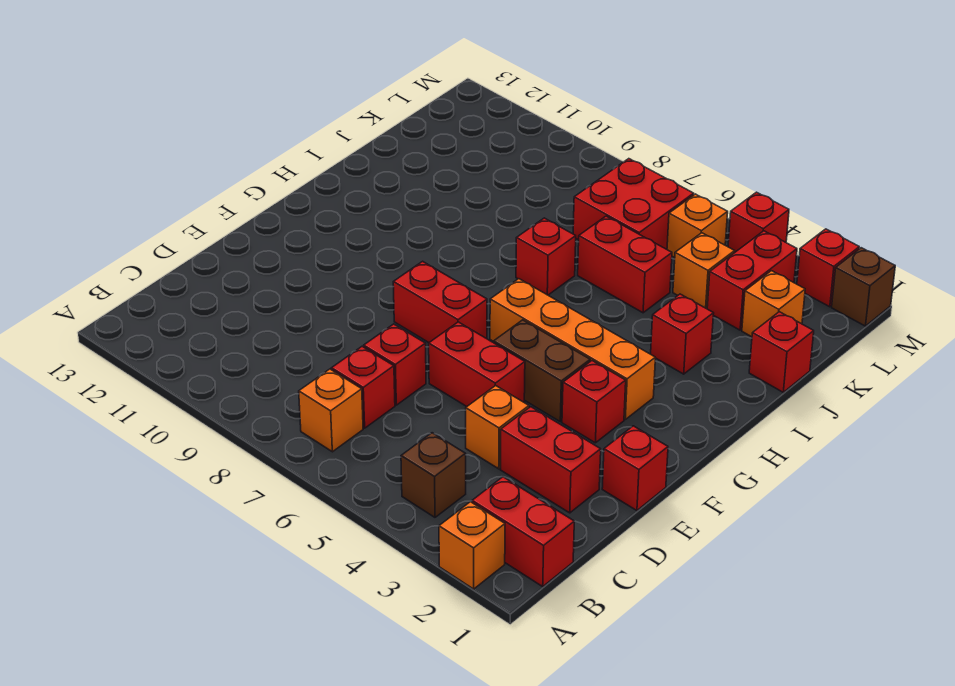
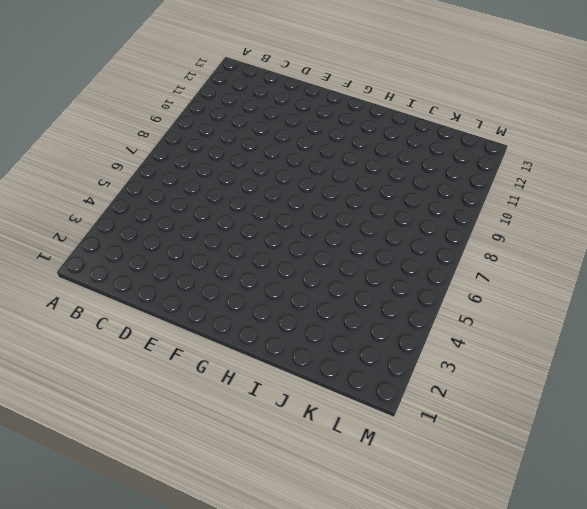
none -> orange brick A2 level 1
none -> red brick B1:B2 level 1
none -> brown brick B4 level 1

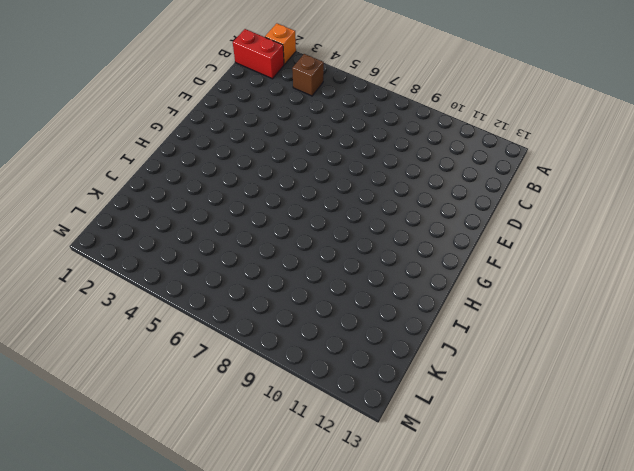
none -> orange brick B7 level 1
none -> red brick C7 level 1
none -> red brick D2:D3 level 1

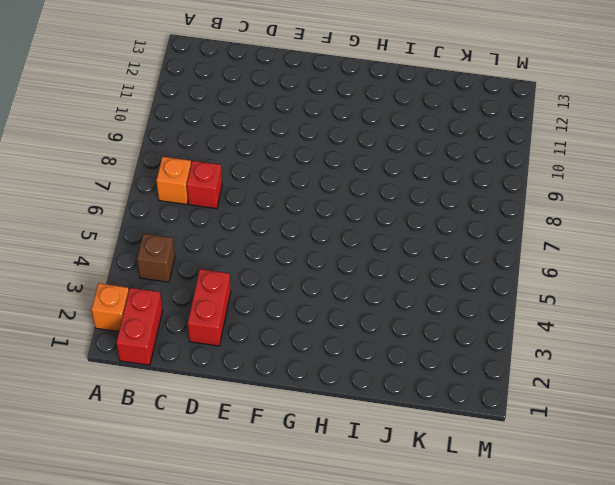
none -> orange brick D4 level 1
none -> red brick D7 level 1
none -> red brick E1 level 1

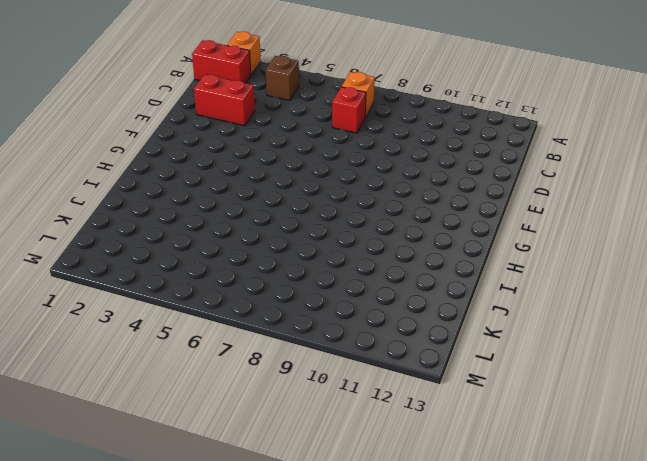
none -> orange brick D4 level 1
none -> red brick D7 level 1
none -> red brick E1 level 1

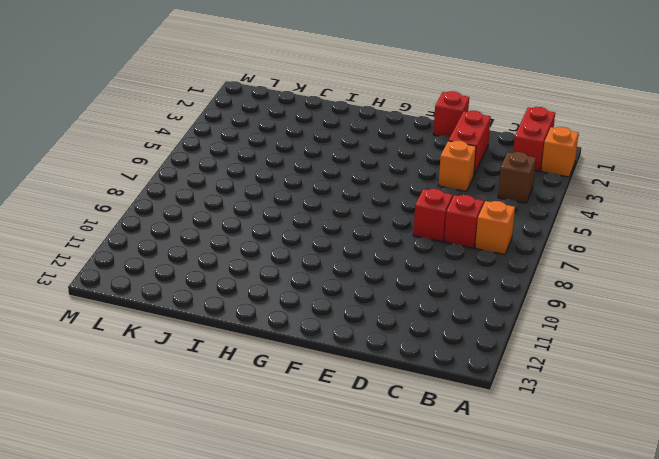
none -> red brick E5:E6 level 1
none -> red brick F3 level 1
none -> brown brick F4:F5 level 1

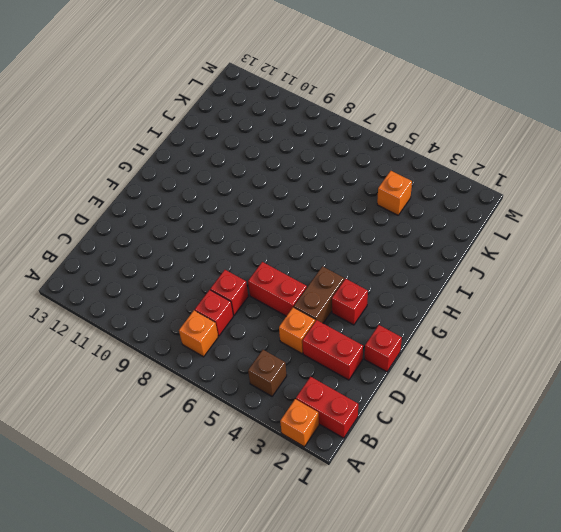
brown brick E4:F4 level 1 -> brown brick F4:F5 level 1
none -> red brick F7:F8 level 1
none -> orange brick G3:G6 level 1
none -> red brick I3 level 1

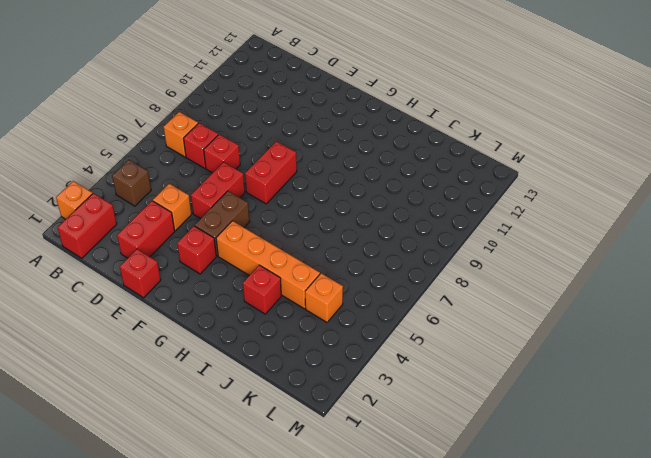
orange brick G4:J4 level 1 -> orange brick G3:G6 level 1
none -> red brick I7 level 1
none -> red brick J1 level 1
none -> red brick J5:J6 level 1

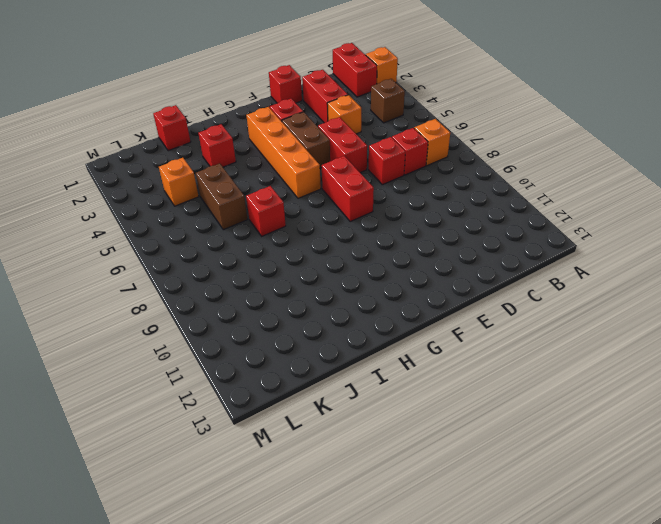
brown brick J5:J6 level 1 -> red brick J5:J6 level 1
none -> orange brick K2 level 1
none -> red brick K3:L3 level 1
none -> red brick K6:L7 level 1

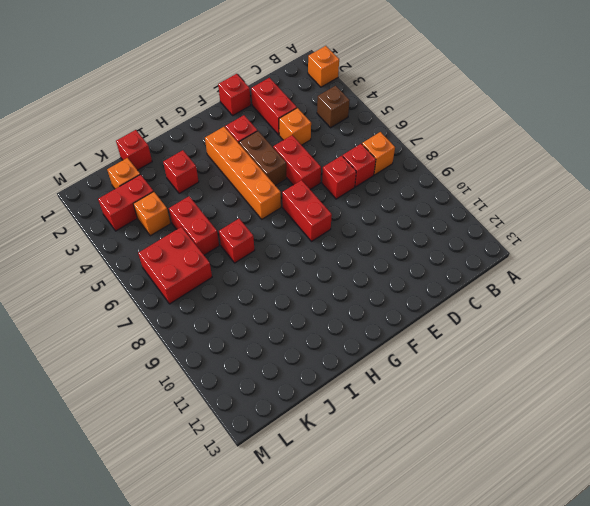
none -> red brick B1:B2 level 1
none -> orange brick L5 level 1
none -> brown brick M1 level 1

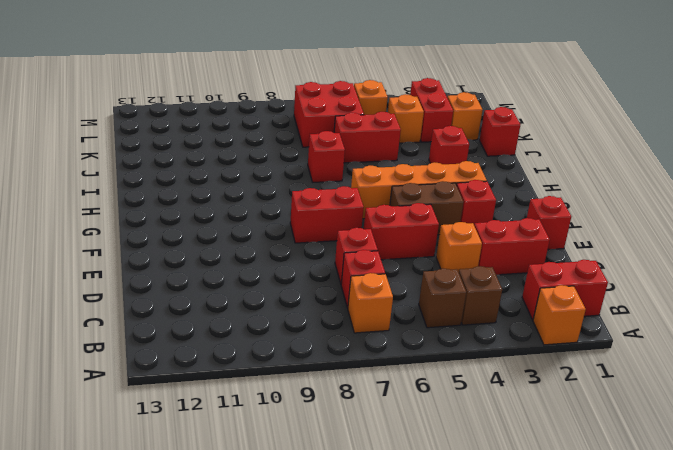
brown brick B5 level 1 -> brown brick M1 level 1
none -> red brick M2 level 1
none -> red brick M4 level 1

